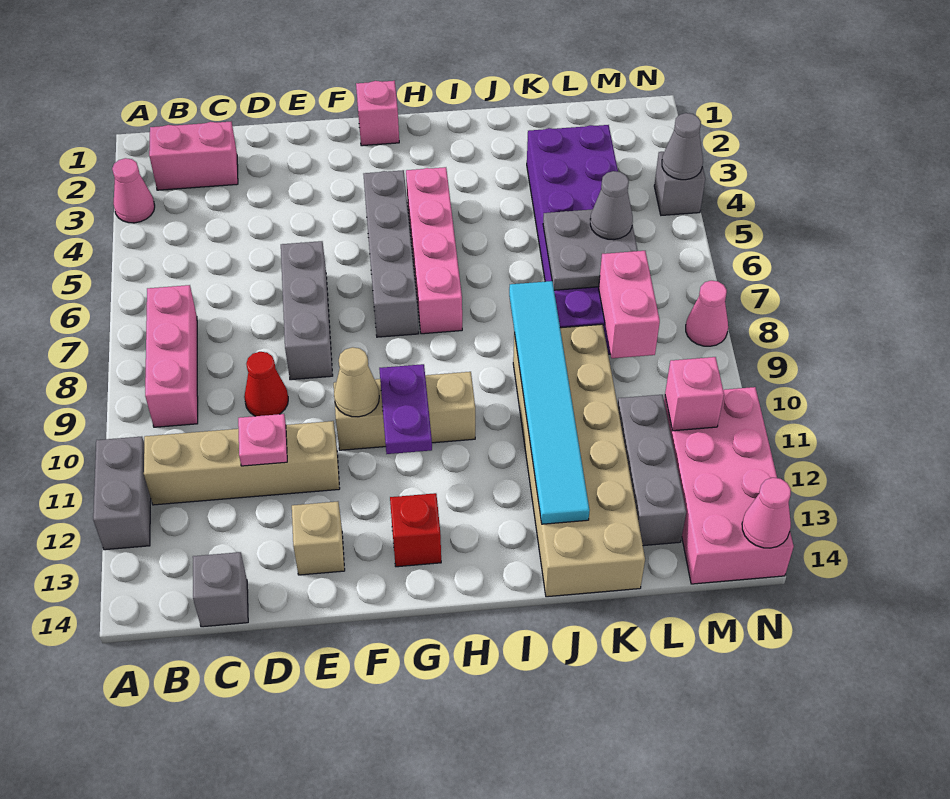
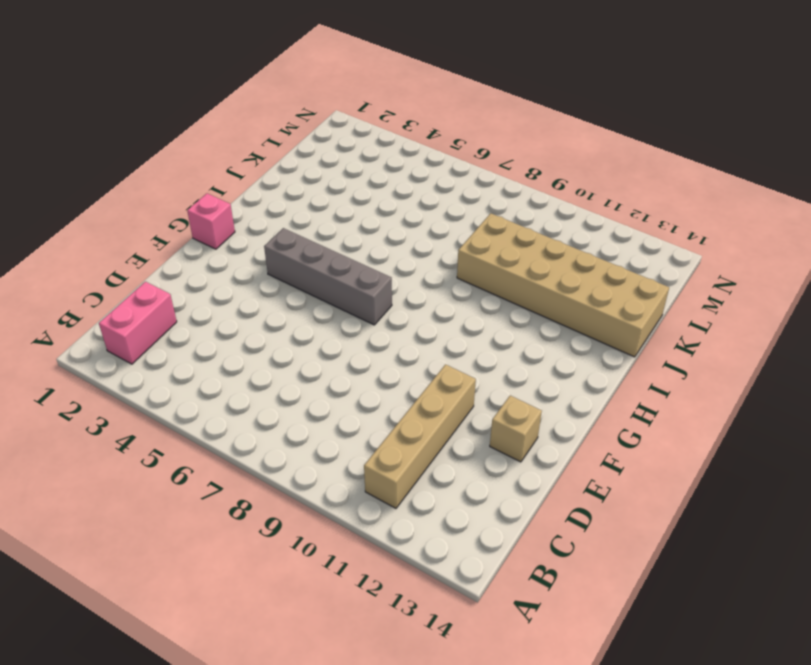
none -> pink cone A3 level 1
none -> grey brick A11:A12 level 1
none -> pink brick B7:B9 level 1
none -> grey brick C14 level 1

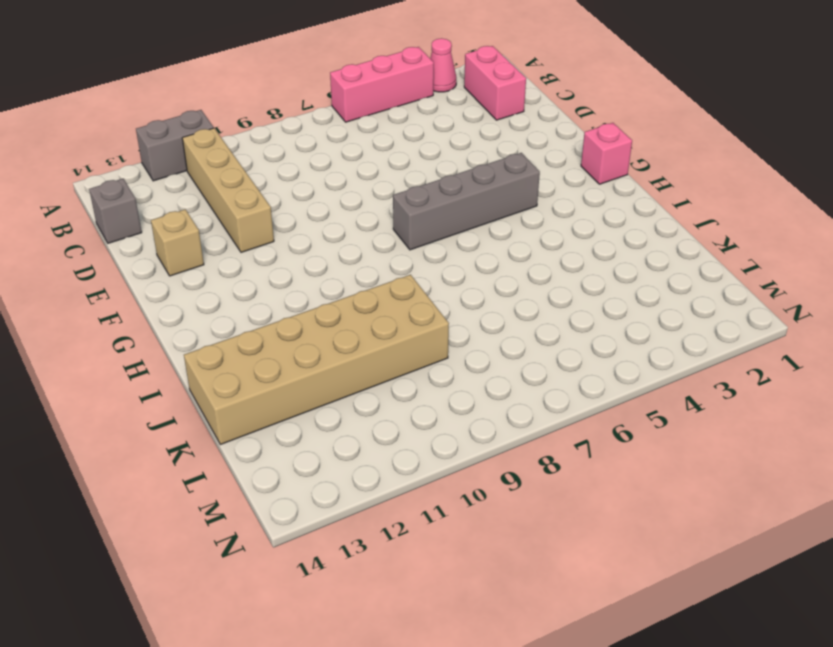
pink brick A4:A6 level 1 -> pink brick B7:B9 level 1
none -> red cone D9 level 1
none -> grey brick E6:E8 level 1
none -> tan brick F10:H10 level 1
none -> red brick G13 level 1

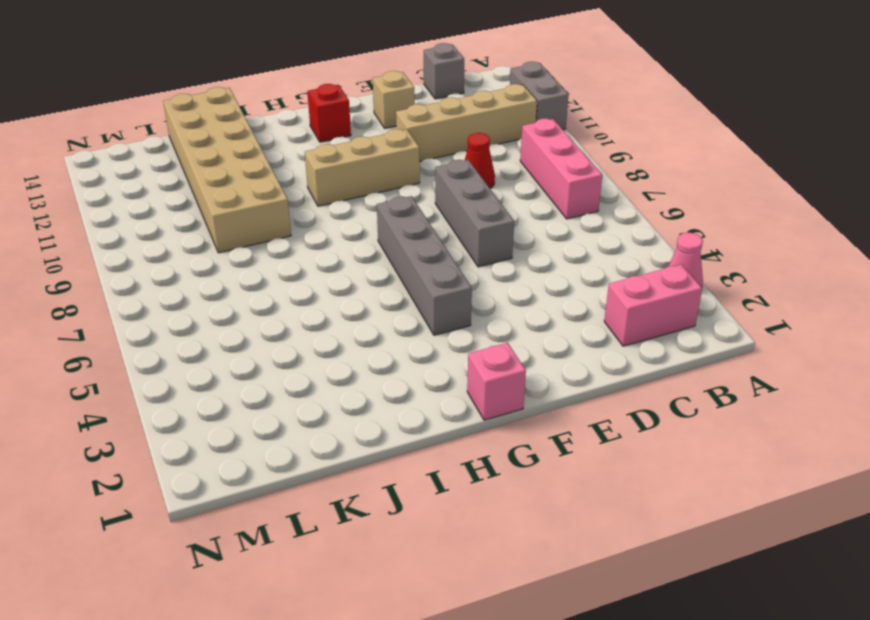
none -> pink brick H4:H7 level 1
none -> purple brick K3:L8 level 1
none -> grey brick L11:L13 level 1
none -> pink brick M11:N14 level 1

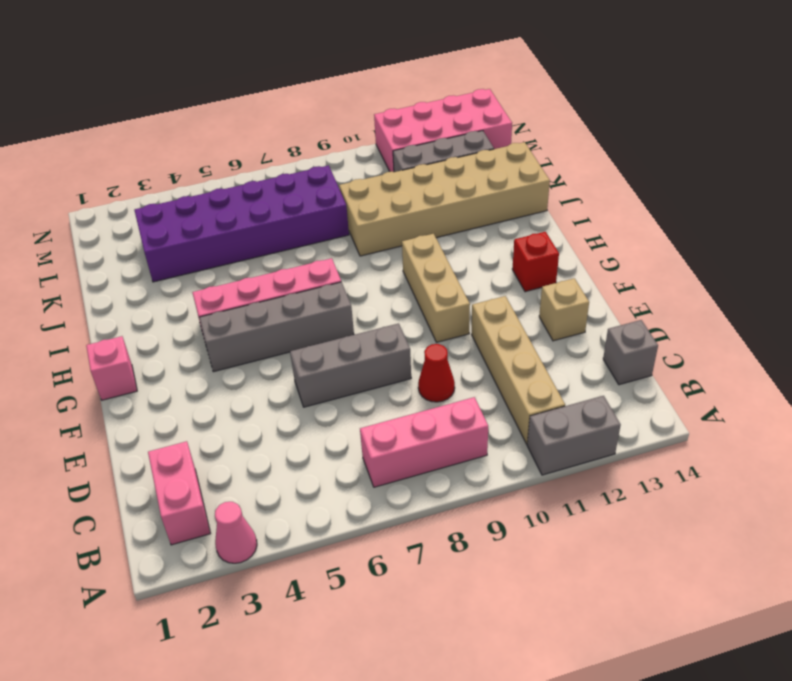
none -> grey brick N4 level 1
none -> pink cone N8 level 1
none -> pink plate D11 level 2
none -> tan cone F10 level 2

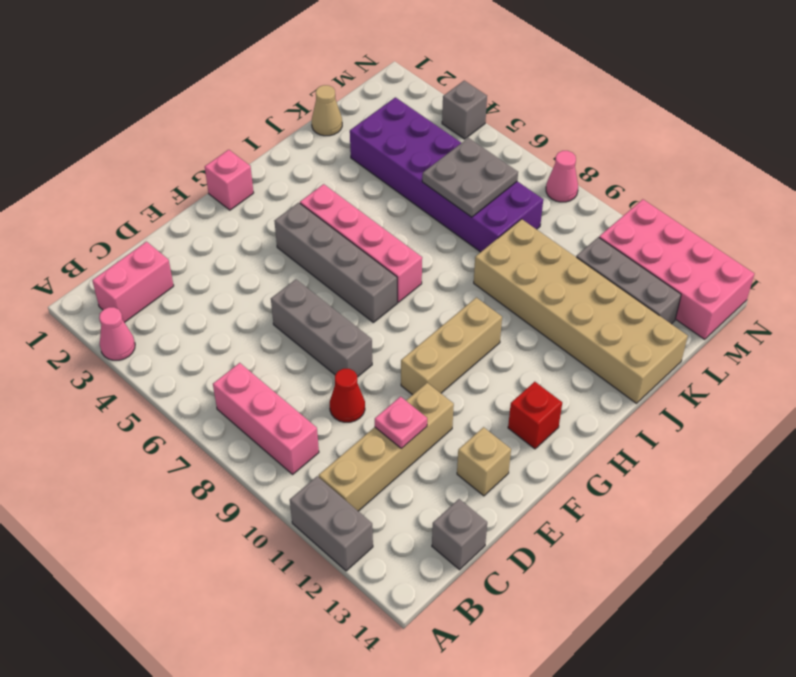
tan cone K1 level 1 -> tan cone F10 level 2
none -> purple plate G10:G11 level 2
none -> cyan tile J8:J13 level 2
none -> pink brick L8:L9 level 2
none -> pink brick M11 level 2

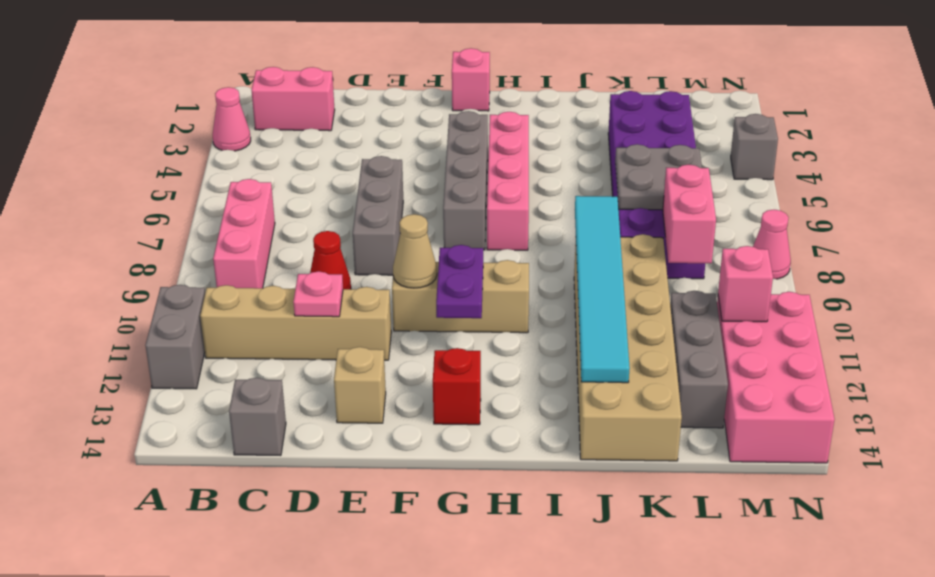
none -> grey cone N4 level 2
none -> pink cone N14 level 2
none -> grey cone L6 level 3

